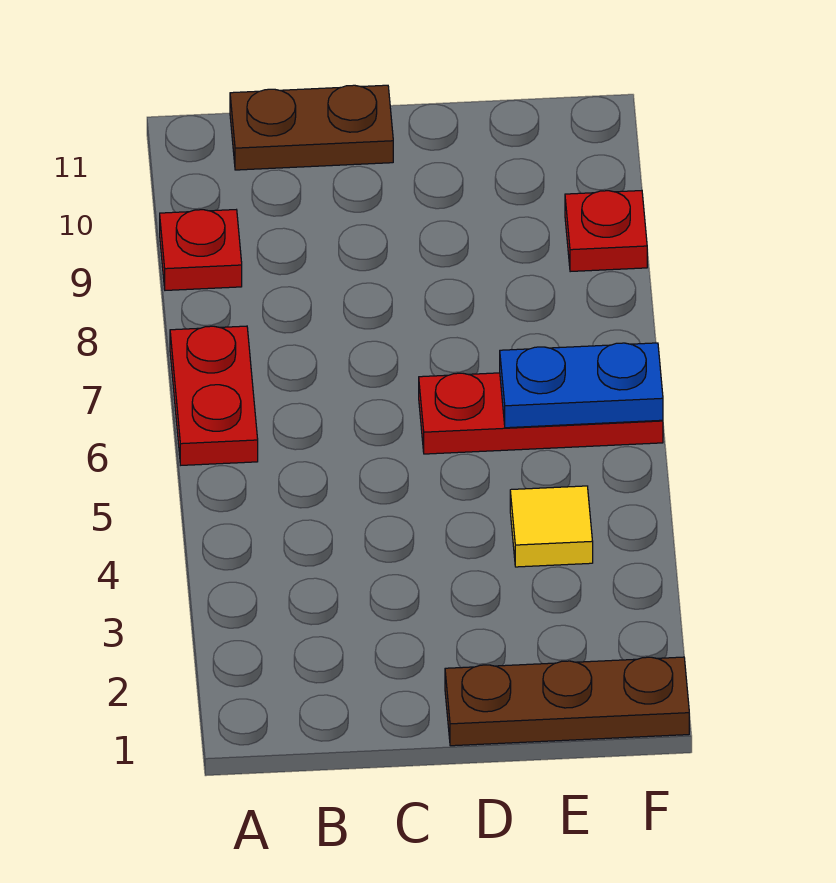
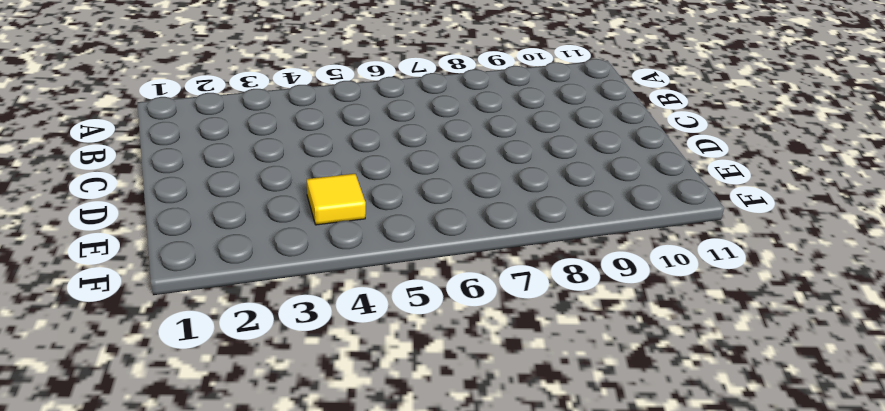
none -> red plate A6:A7 level 1
none -> red plate A9 level 1

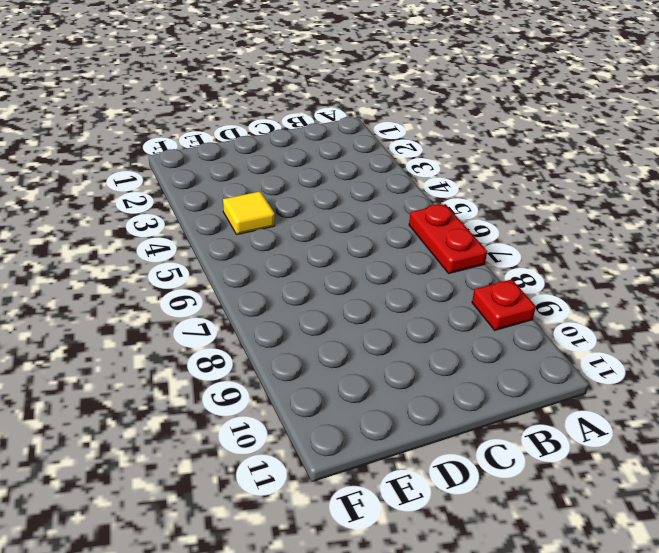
none -> brown plate B11:C11 level 1
none -> brown plate D1:F1 level 1

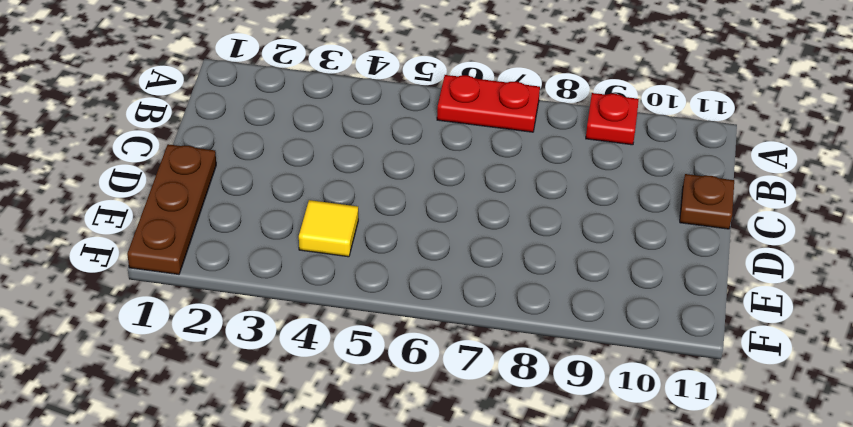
brown plate C11 level 1 -> brown plate B11:C11 level 1
none -> red plate D6:F6 level 1
none -> red plate F9 level 1

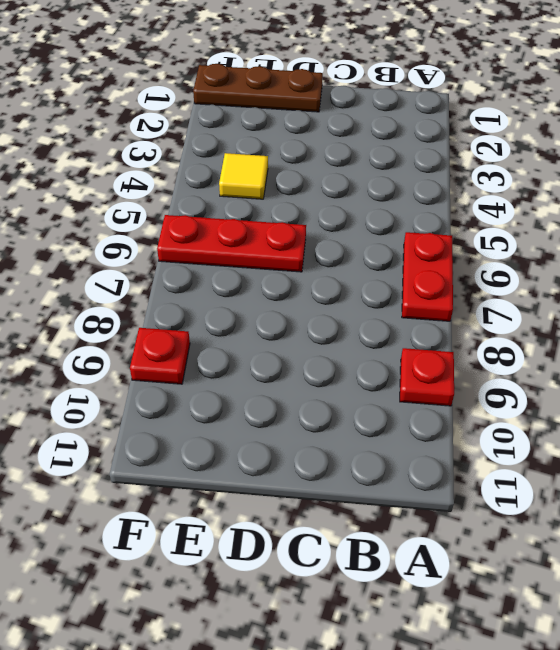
none -> brown plate B11:C11 level 1
none -> blue plate E6:F6 level 2

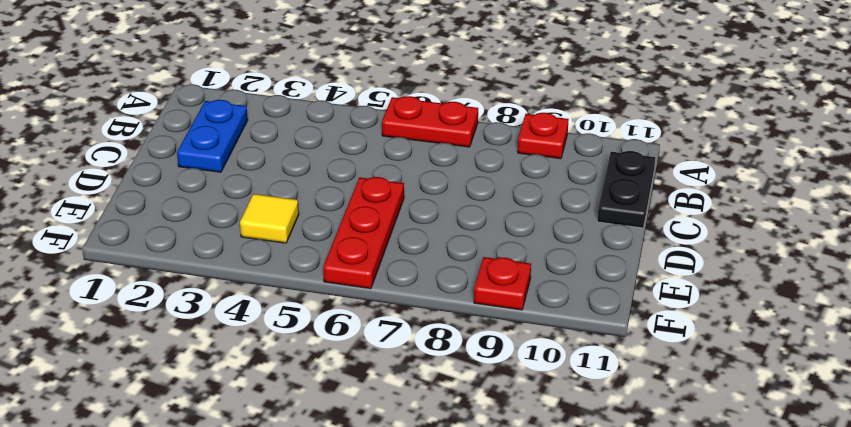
blue plate B2:C2 level 1 -> blue plate E6:F6 level 2
black plate B11:C11 level 1 -> brown plate B11:C11 level 1
none -> brown plate D1:F1 level 1

